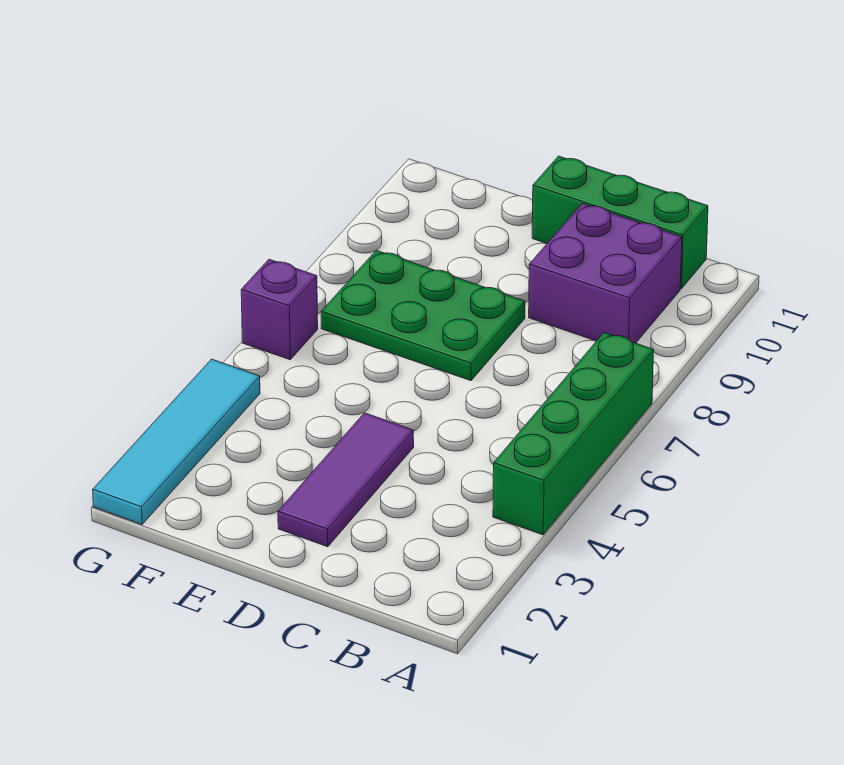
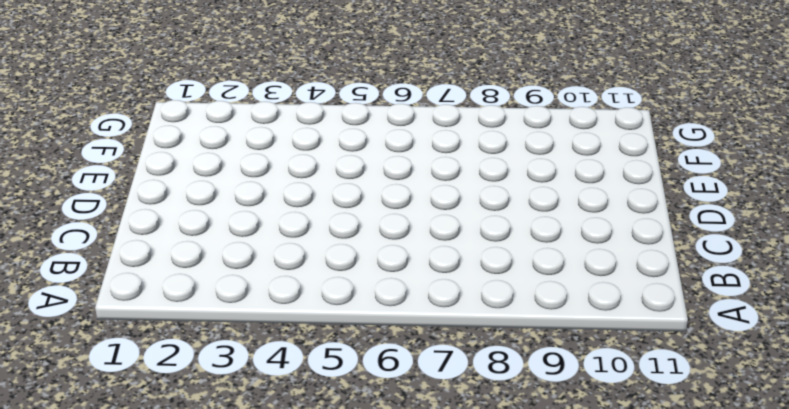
none -> green brick A4:A7 level 1
none -> purple brick B9:C10 level 1

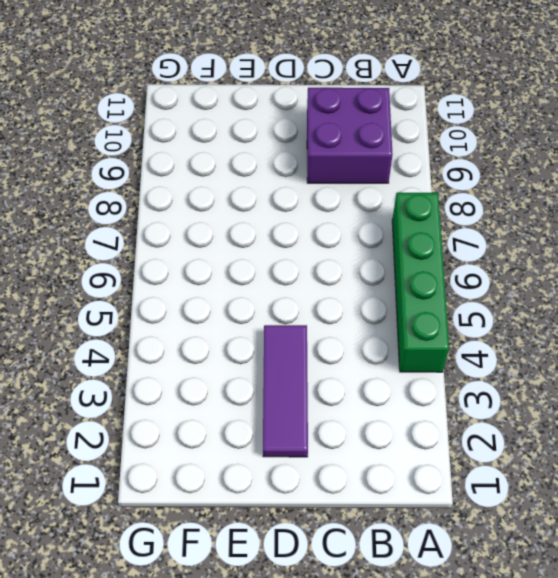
none -> green brick B11:D11 level 1
none -> green plate D7:F8 level 1

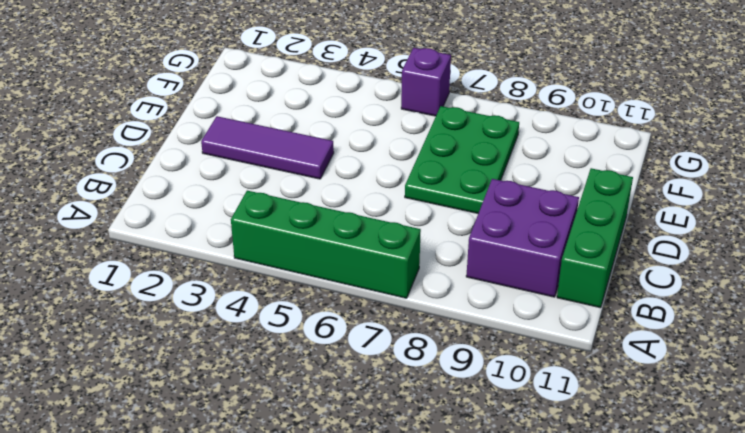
none -> cyan tile G1:G4 level 1

